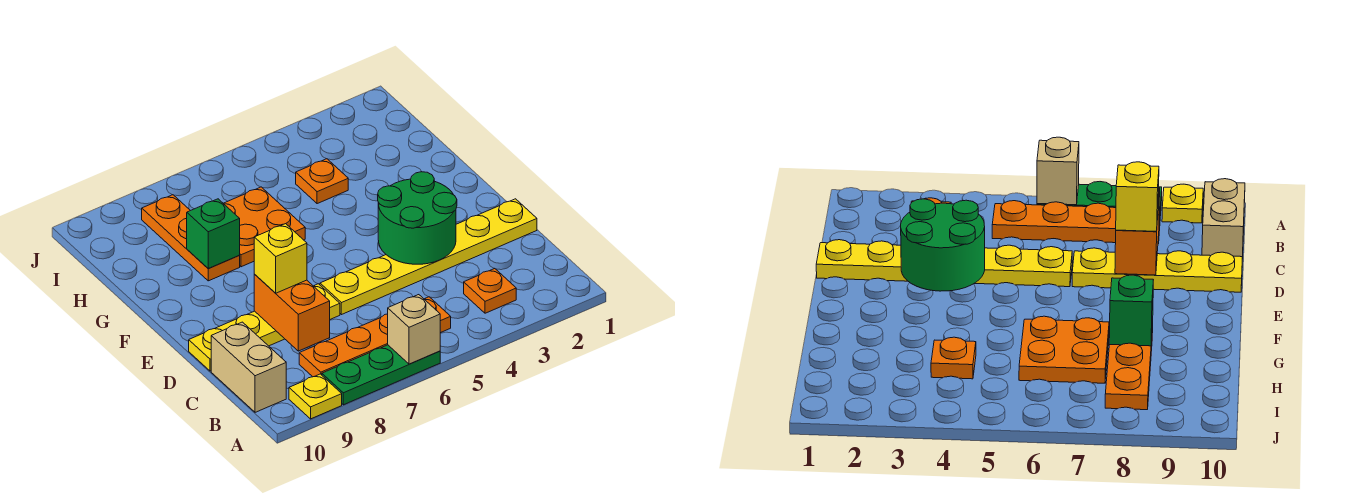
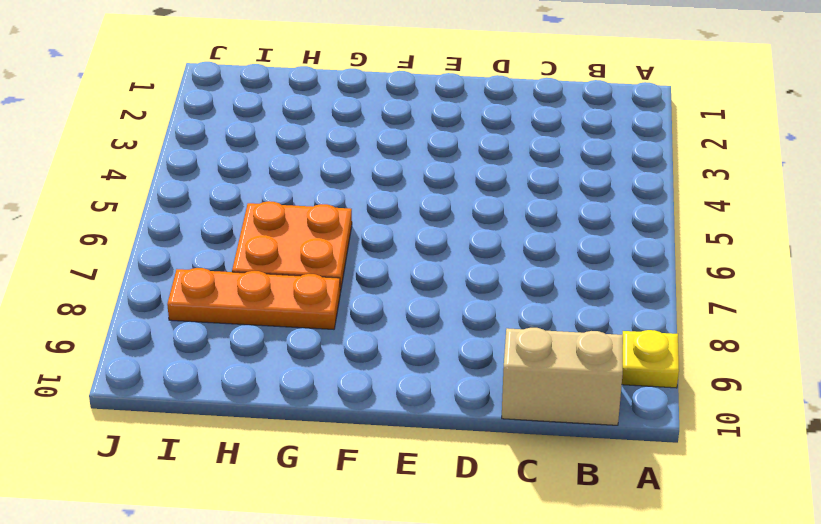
none -> green plate A6:A8 level 1
none -> orange plate B3 level 1
none -> orange plate B5:B8 level 1

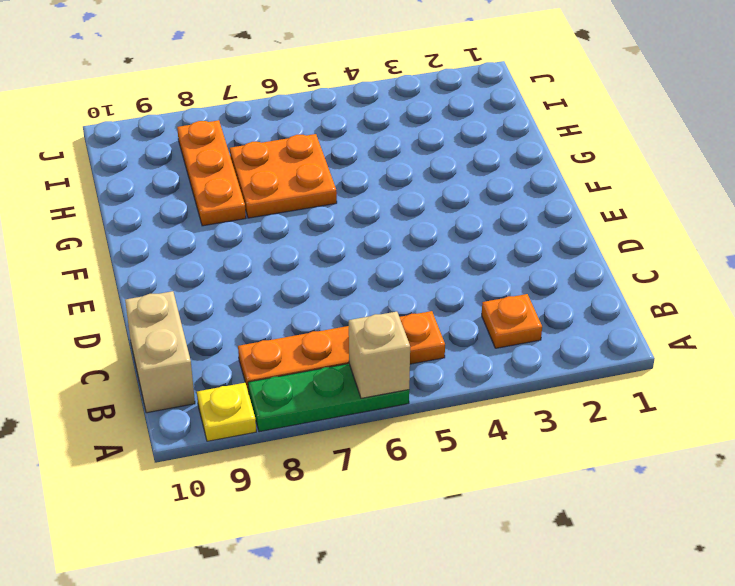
none -> yellow plate D1:D6 level 1
none -> yellow plate D7:D10 level 1
none -> orange plate H4 level 1

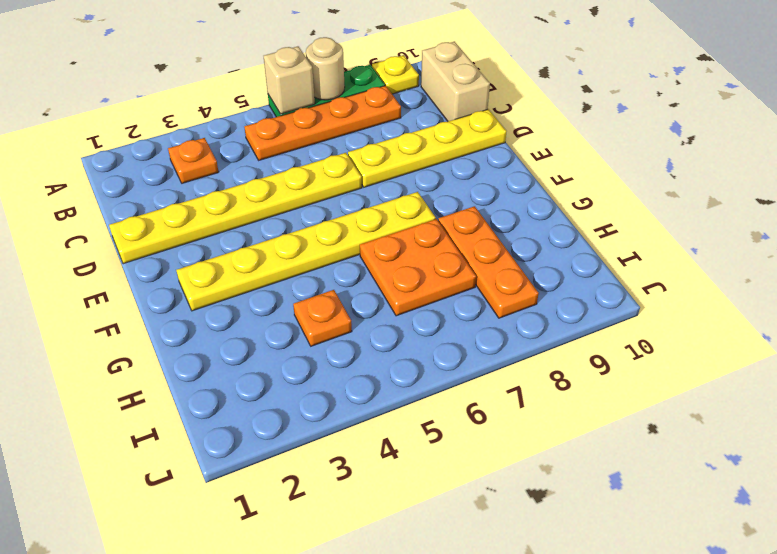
tan round brick A7 level 2 -> none
yellow plate F2:F7 level 1 -> none
none -> orange brick C8:D8 level 2
none -> green round brick D3:E4 level 2
none -> green brick G8 level 2

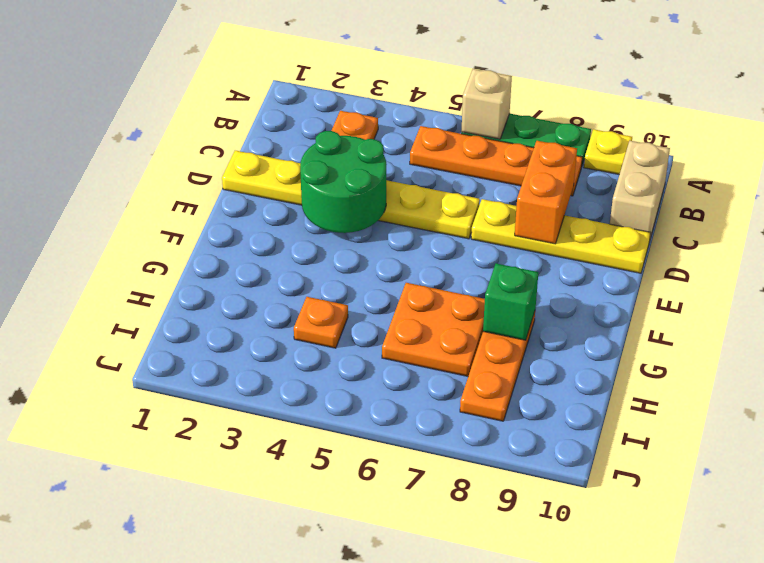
none -> yellow brick D8 level 3

